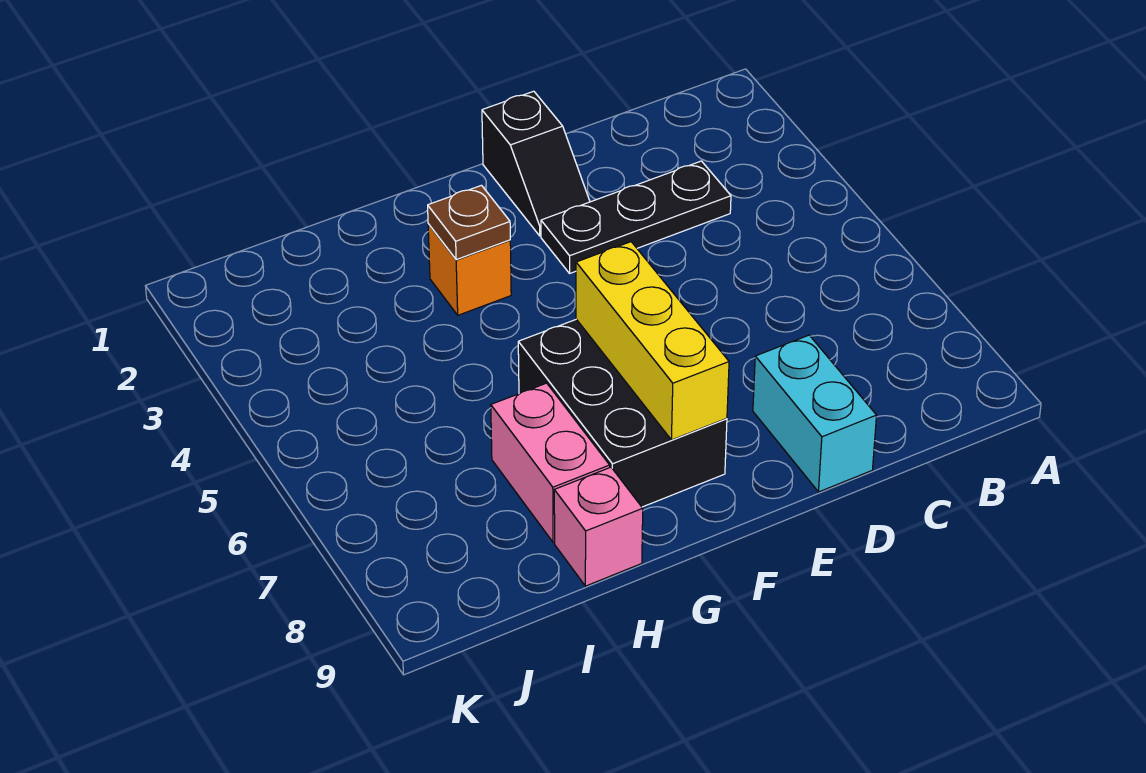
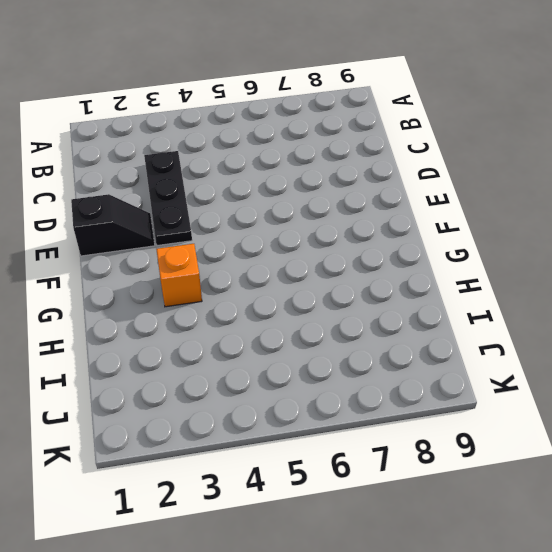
none -> cyan brick D8:D9 level 1
none -> black brick F6:G8 level 1

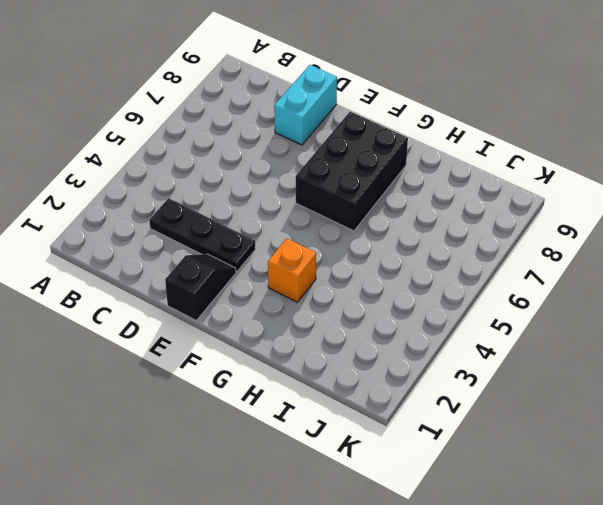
none -> pink brick H7:H8 level 1
none -> pink brick H9 level 1

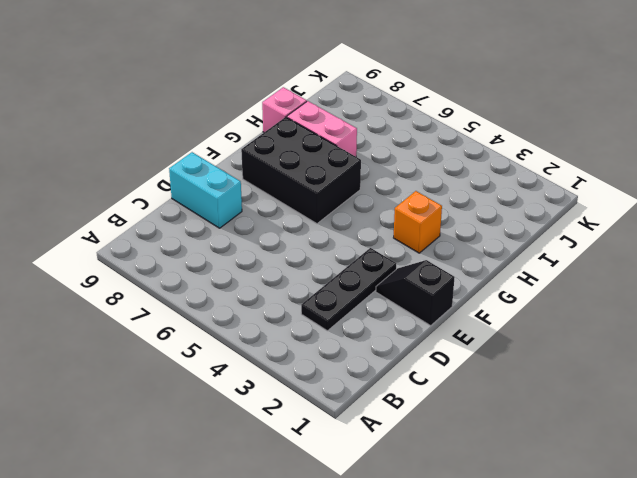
none -> yellow brick F6:F8 level 2
none -> brown plate G3 level 2

